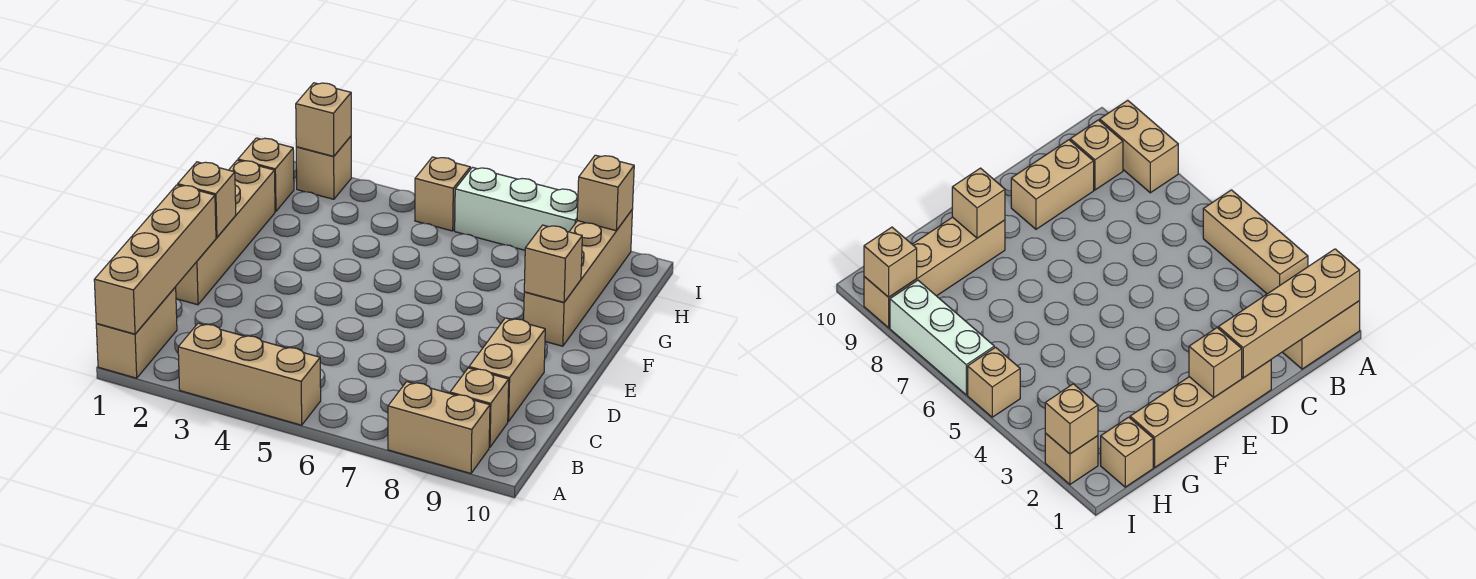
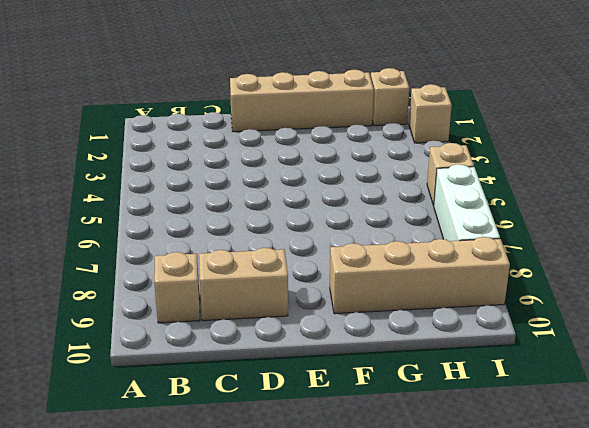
none -> tan brick A1:B1 level 1
none -> tan brick A3:A5 level 1
none -> tan brick A8:A9 level 1

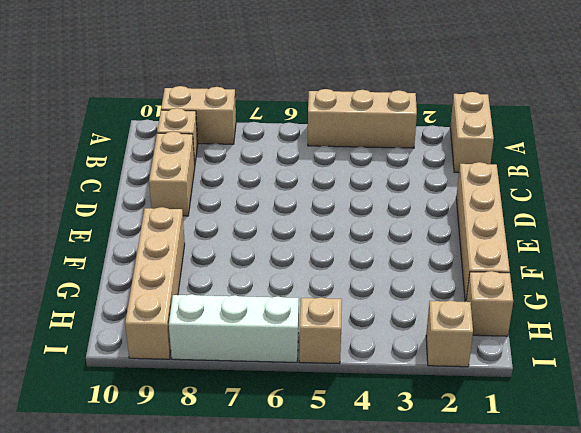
none -> tan brick A1:D1 level 2
none -> tan brick E1 level 2
none -> tan brick F9 level 2

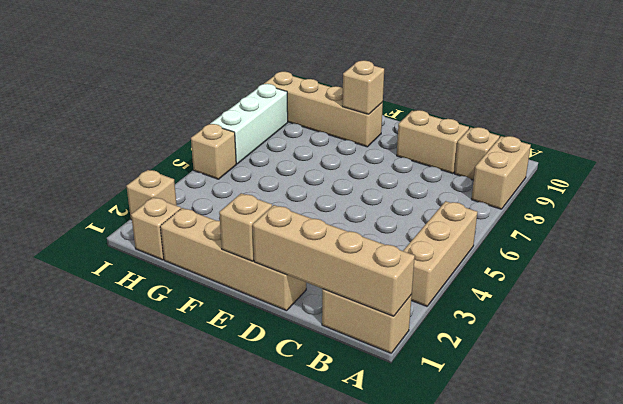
none -> tan brick I2 level 2
none -> tan brick I9 level 2

